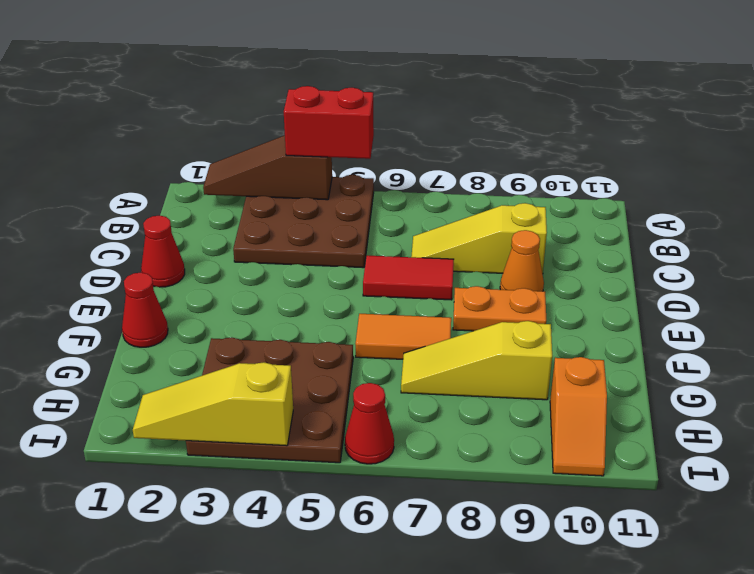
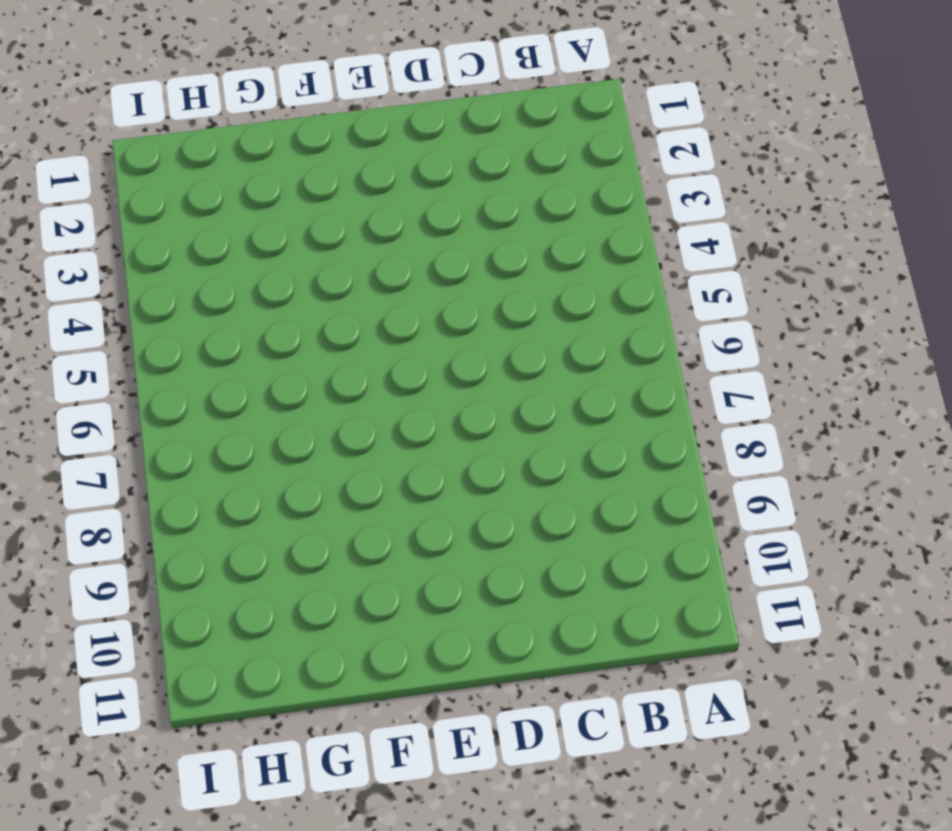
none -> brown plate A3:C5 level 1
none -> yellow slope C7:C9 level 1 top 9
none -> red cone D1 level 1

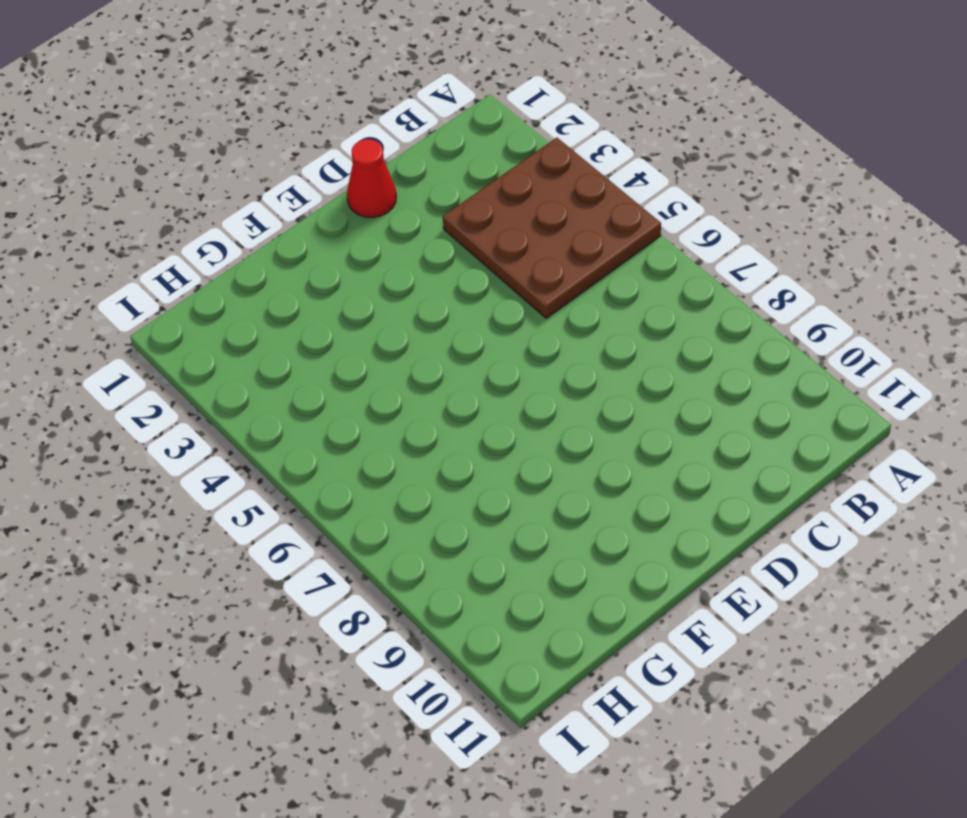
none -> yellow slope C7:C9 level 1 top 9
none -> red tile D6:D7 level 1
none -> orange cone D9 level 1

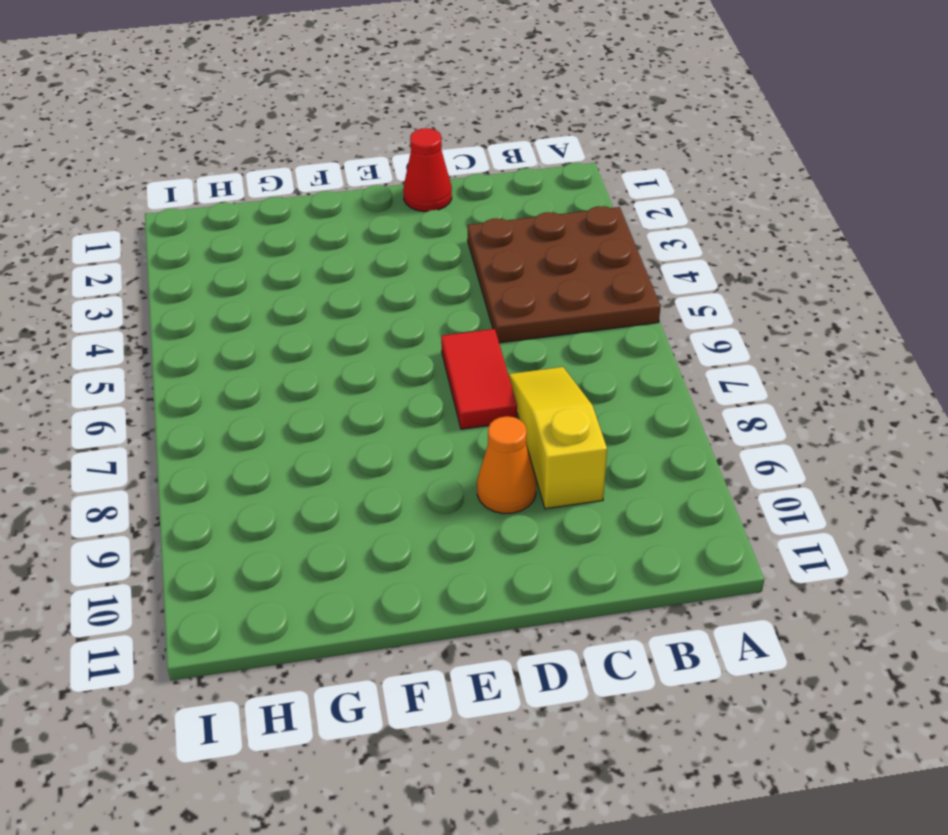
none -> orange plate E8:E9 level 1
none -> red cone F1 level 1
none -> orange tile F6:F7 level 1

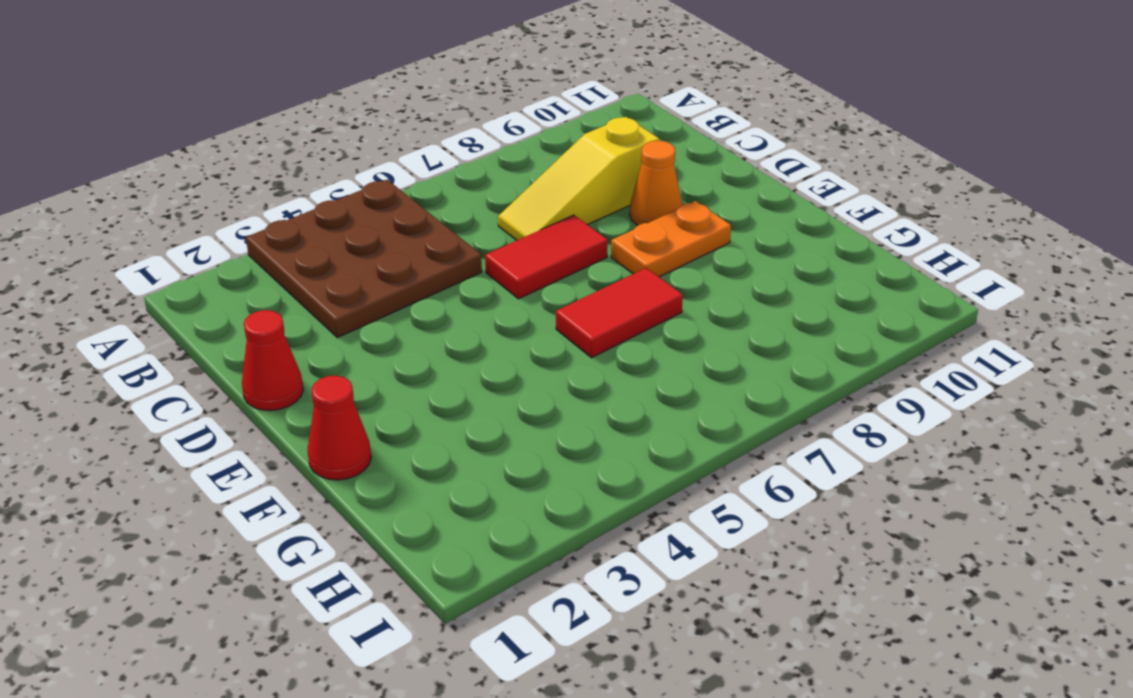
red tile F6:F7 level 1 -> orange tile F6:F7 level 1
none -> brown plate G3:I5 level 1
none -> yellow slope G7:G9 level 1 top 9
none -> orange slope H10:I10 level 1 top H

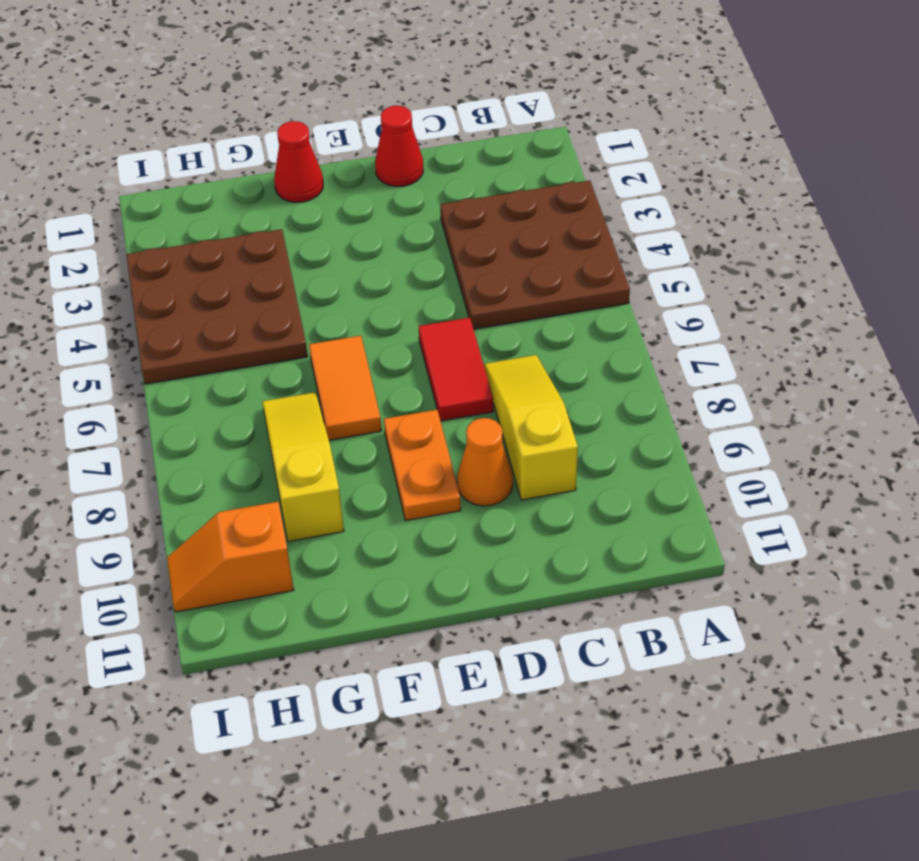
none -> red cone I6 level 1
none -> brown slope A2:A4 level 2 top 4
none -> yellow slope I2:I4 level 2 top 4

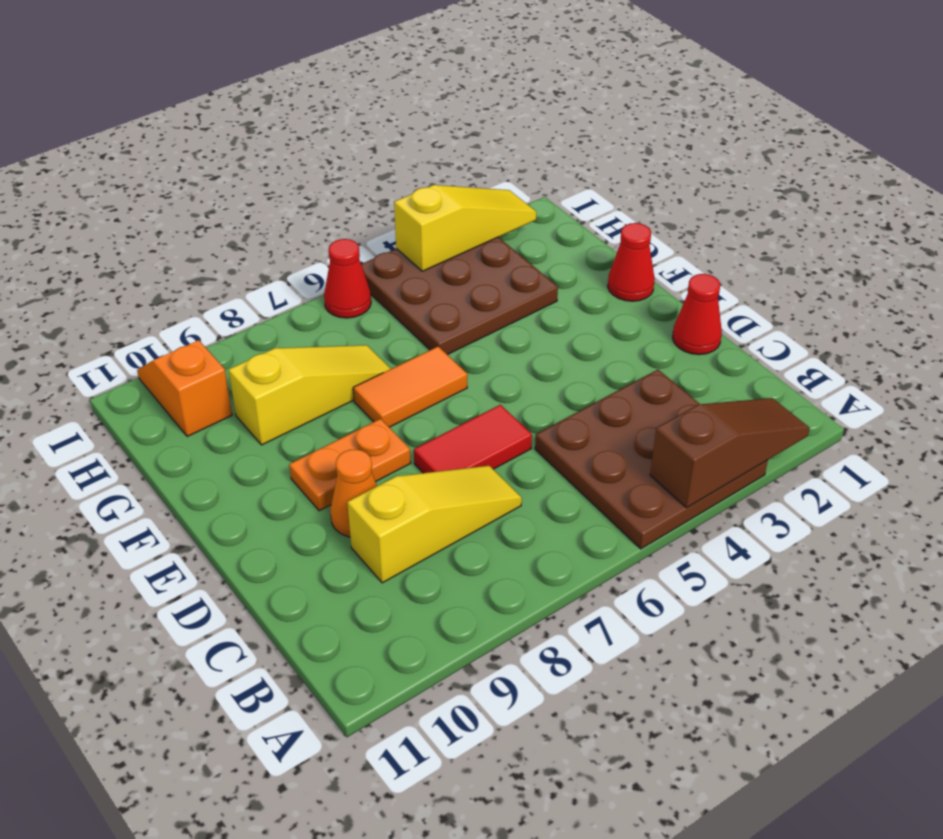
none -> red brick A4:A5 level 3

